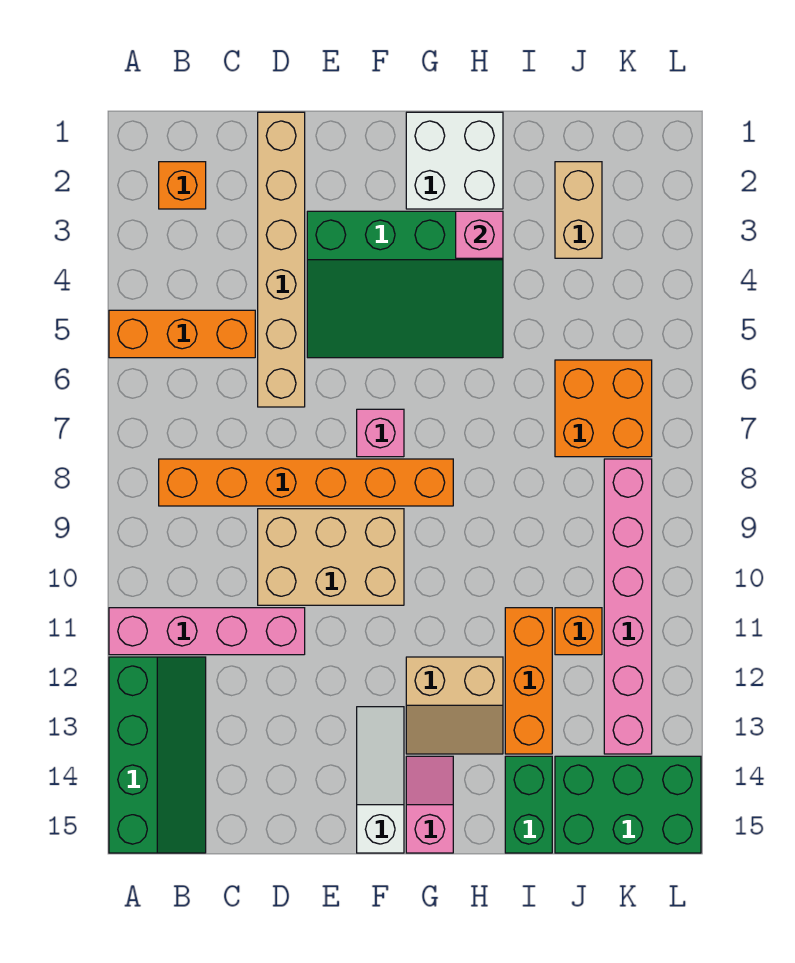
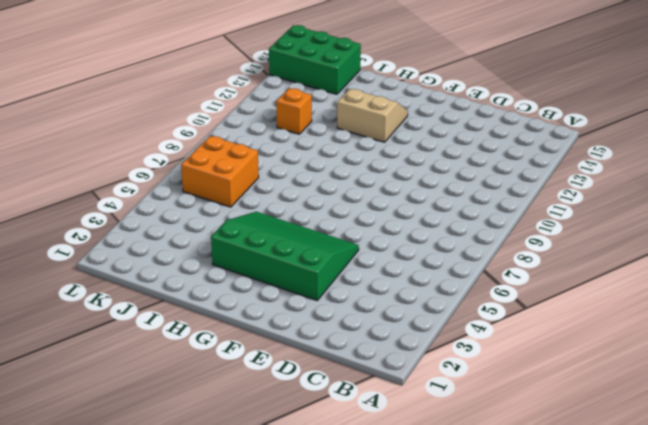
none -> orange brick A5:C5 level 1
none -> pink brick A11:D11 level 1
none -> green slope A12:B15 level 1 top A

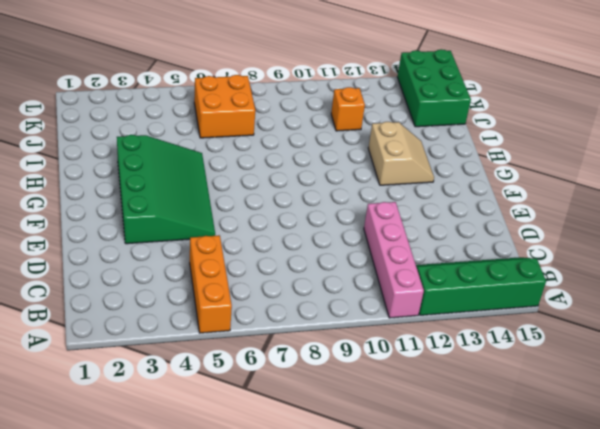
none -> orange brick B2 level 1
none -> orange brick B8:G8 level 1
none -> tan brick D1:D6 level 1

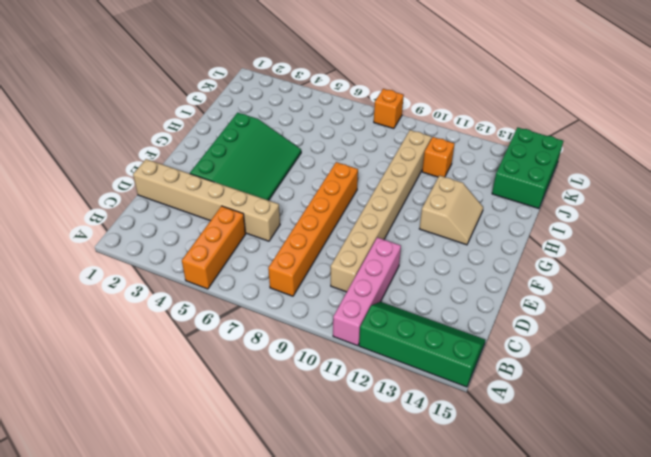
tan brick C10:J10 level 1 -> tan brick D9:F10 level 1
orange brick L8 level 1 -> orange brick B2 level 1
none -> pink brick F7 level 1
none -> white slope F13:F15 level 1 top 15
none -> white brick G1:H2 level 1

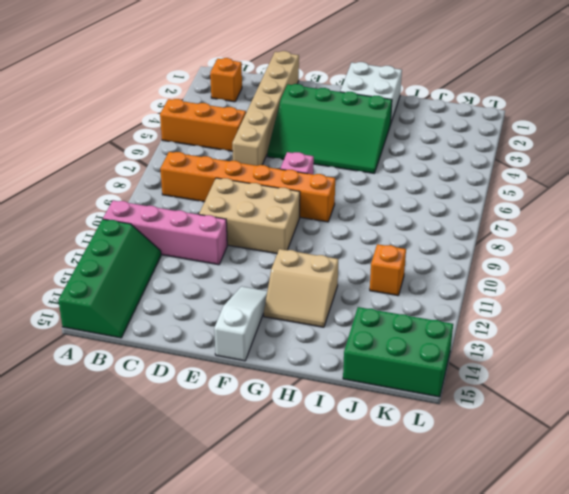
none -> pink slope G14:G15 level 1 top 15
none -> orange brick I11:I13 level 1
none -> green brick I14:I15 level 1

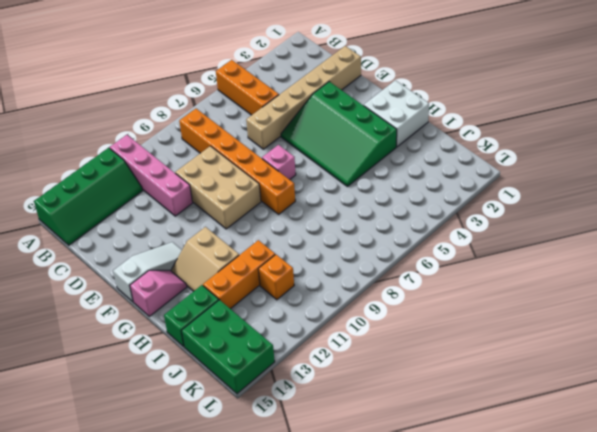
none -> orange brick B2 level 1
none -> tan brick J2:J3 level 1
none -> orange brick J6:K7 level 1

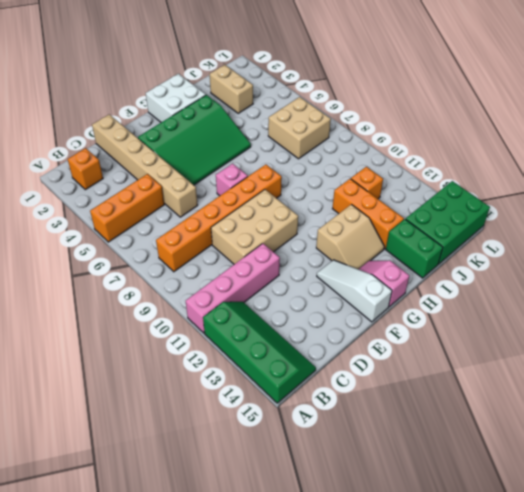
tan brick J6:K7 level 1 -> orange brick J6:K7 level 1
none -> pink brick K8:K13 level 1
none -> pink brick H3 level 2

